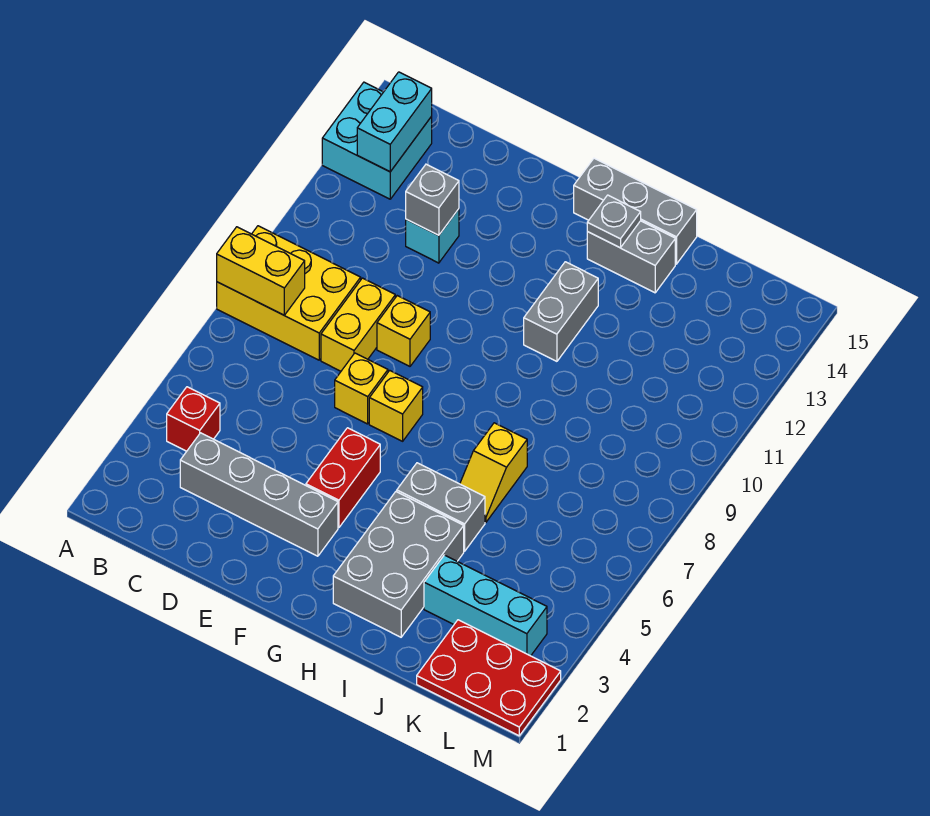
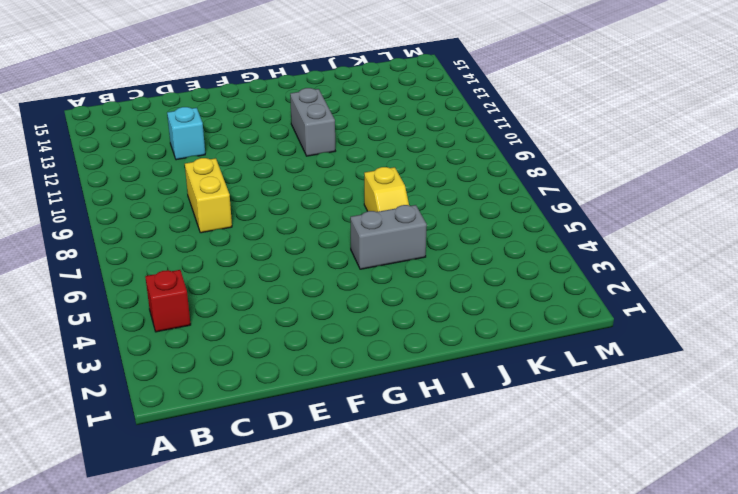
none -> yellow brick A8:C9 level 1
none -> cyan brick A13:B14 level 1
none -> grey brick C3:F3 level 1

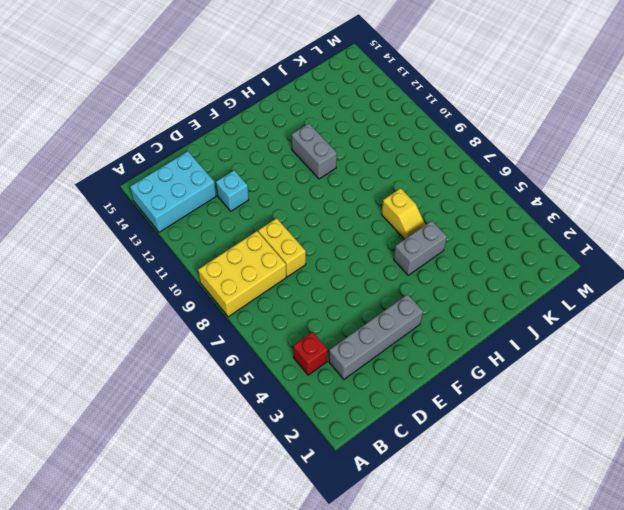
cyan brick A13:C14 level 1 -> cyan brick A13:B14 level 1
none -> yellow brick E7 level 1
none -> yellow brick E9 level 1
none -> red brick F4:F5 level 1

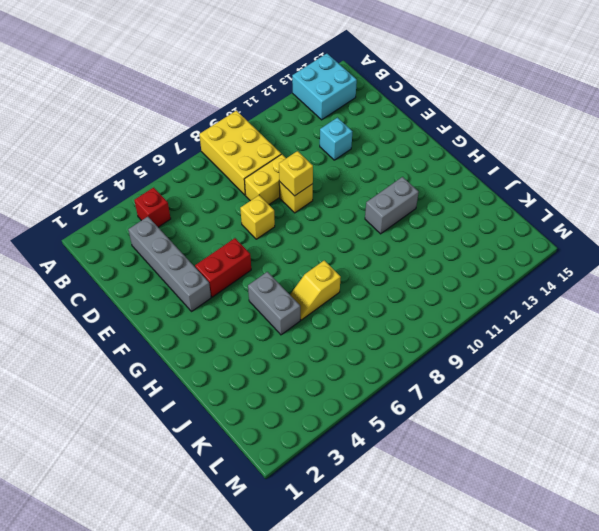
yellow brick E9 level 2 -> yellow brick F7 level 1
none -> grey brick G15:I15 level 1
none -> grey brick H2:I4 level 1
none -> grey brick H14:I14 level 1

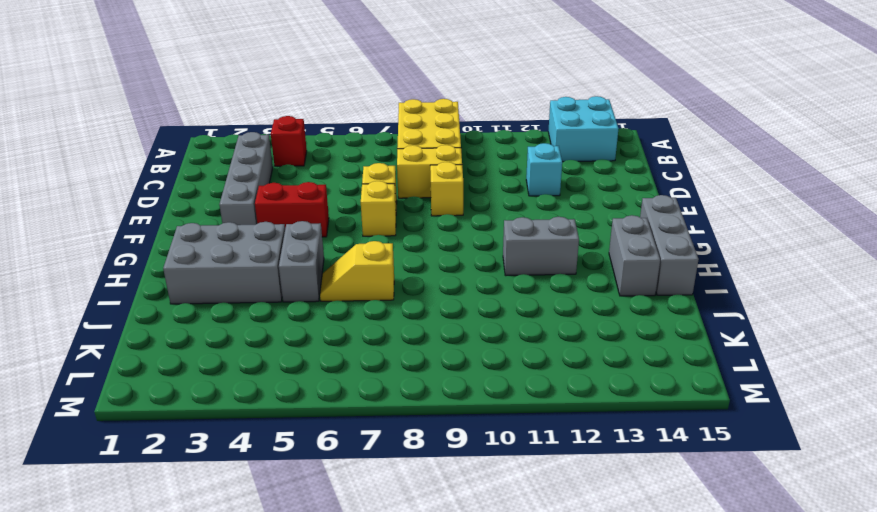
none -> cyan brick J3:L3 level 1
none -> red plate K1:M2 level 1
none -> yellow brick A8:B8 level 2

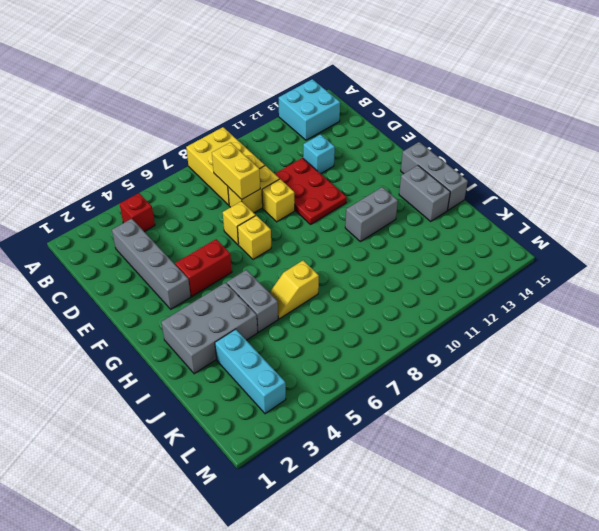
yellow brick C8:D8 level 2 -> yellow brick A8:B8 level 2
red plate D10:F11 level 1 -> red plate K1:M2 level 1
none -> cyan brick B13:B14 level 2
none -> grey brick D12 level 2
none -> grey plate H14 level 2

